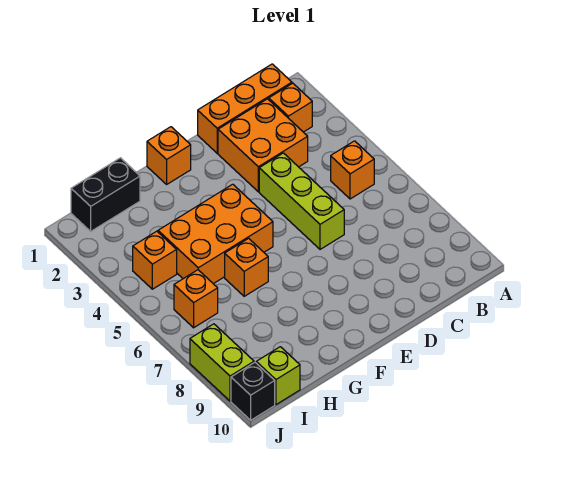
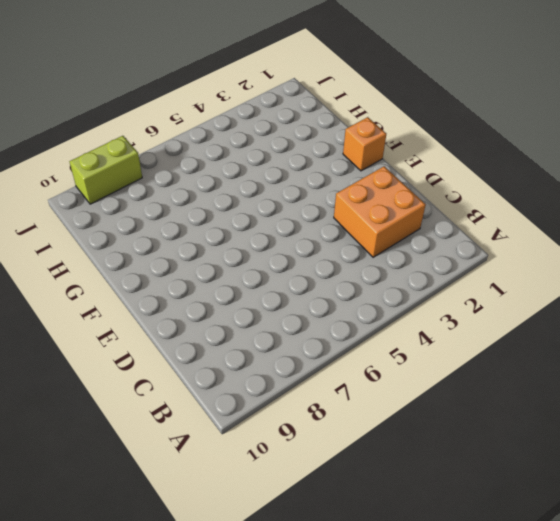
none -> orange brick B1:D1 level 1
none -> orange brick B2 level 1
none -> orange brick B5 level 1

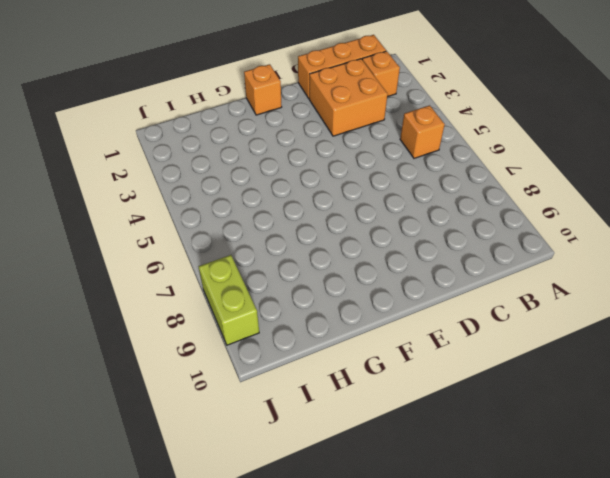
none -> lime brick D4:D6 level 1
none -> orange brick F4:H5 level 1
none -> orange brick G6 level 1

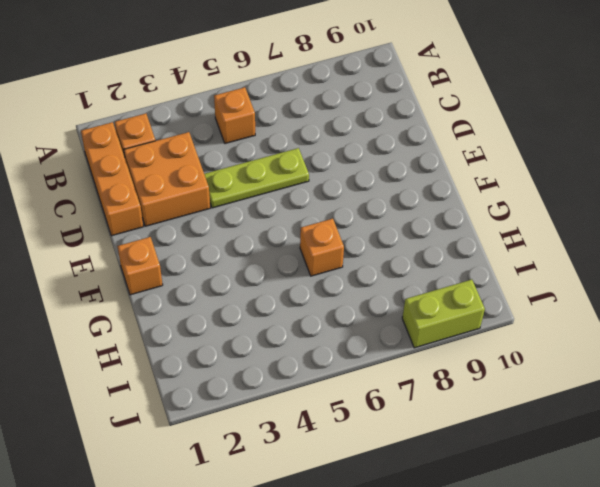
lime plate D4:D6 level 1 -> lime brick D4:D6 level 1
none -> orange brick F4:H5 level 1
none -> black brick H1:I1 level 1
none -> orange brick I4 level 1

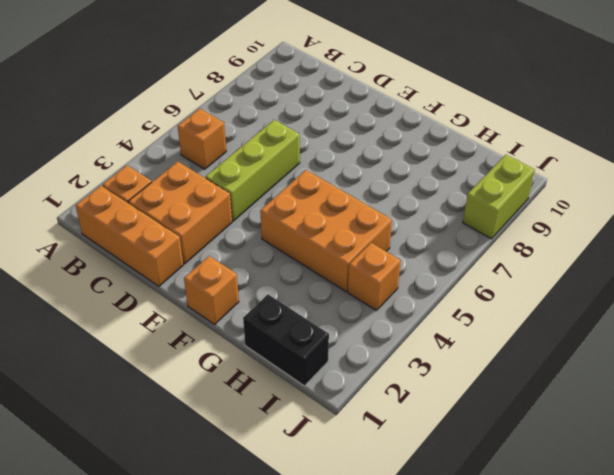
none -> orange brick G6 level 1
none -> orange brick I6 level 1
none -> lime brick I10 level 1

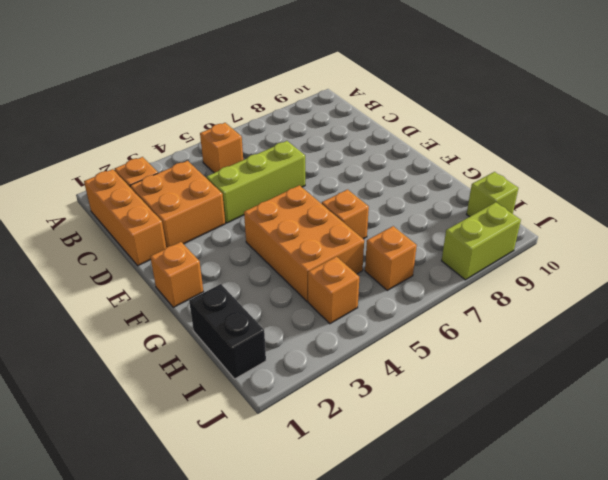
none -> black brick J10 level 1

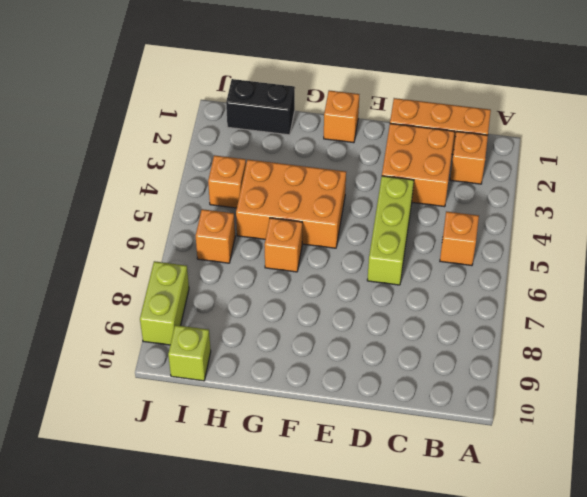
none -> black brick J10 level 1

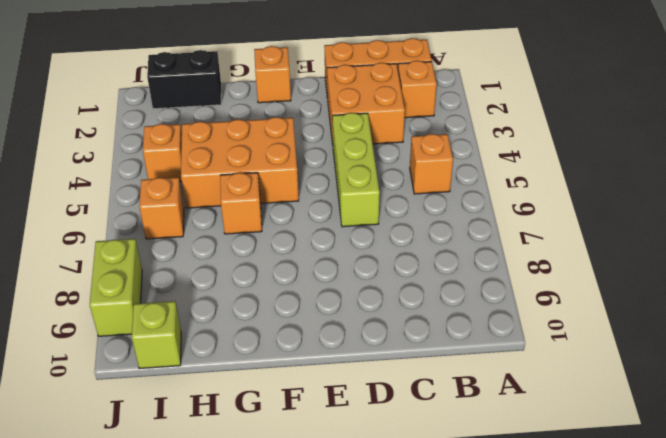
none -> black brick J10 level 1

